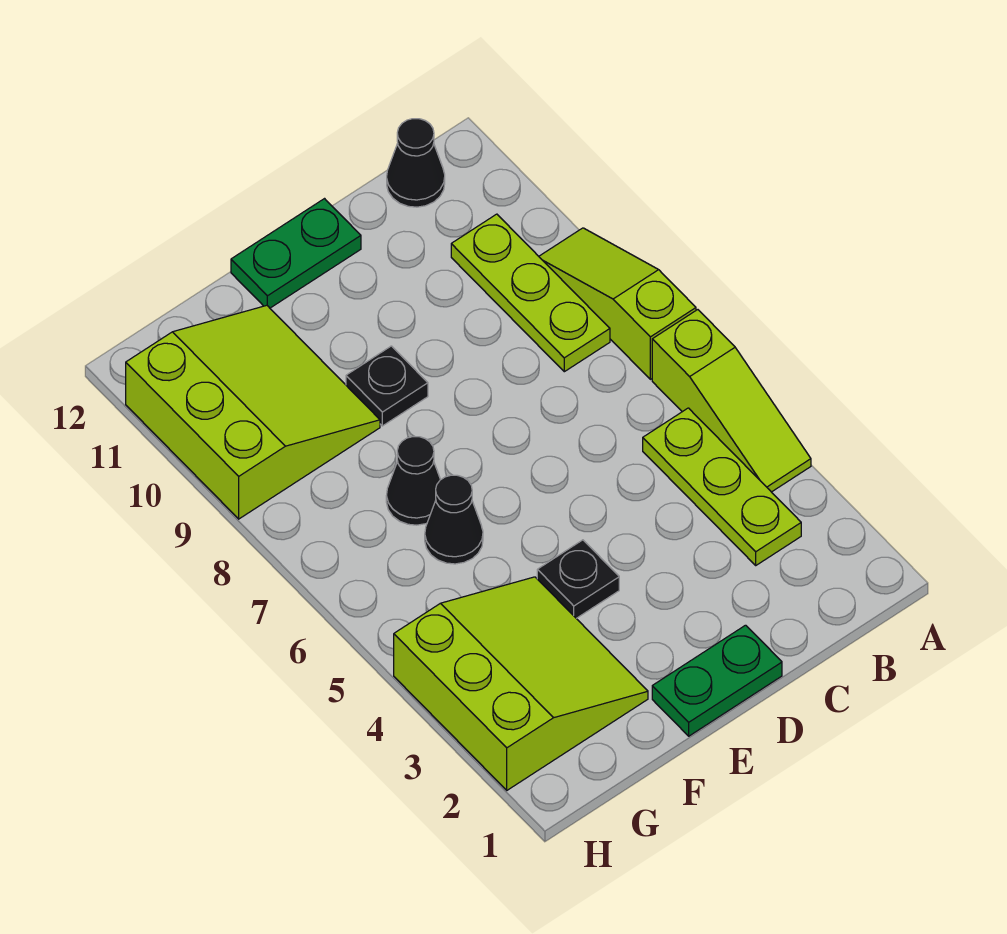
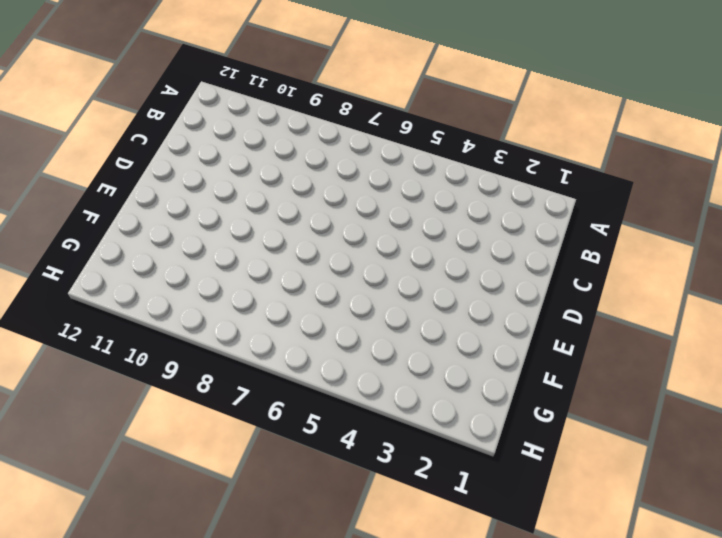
none -> lime slope A4:A6 level 1 top 6
none -> lime slope A7:A9 level 1 top 7
none -> lime plate B3:B5 level 1

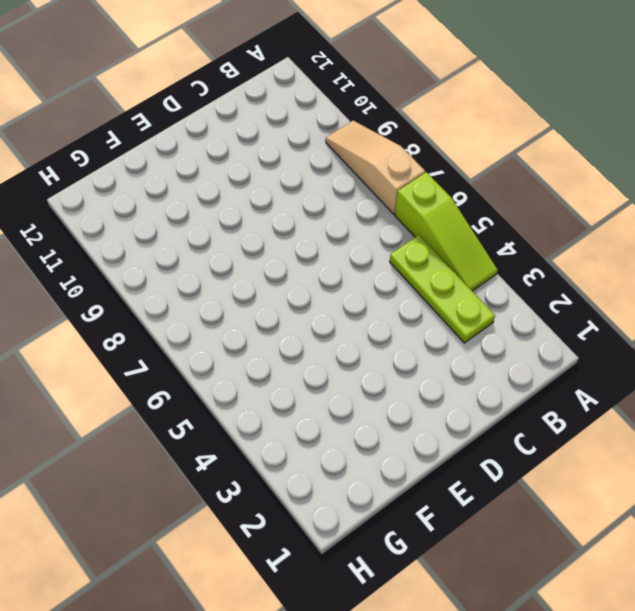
tan slope A7:A9 level 1 top 7 -> lime slope A7:A9 level 1 top 7
none -> lime plate B8:B10 level 1
none -> black cone B12 level 1
none -> green plate D1:E1 level 1

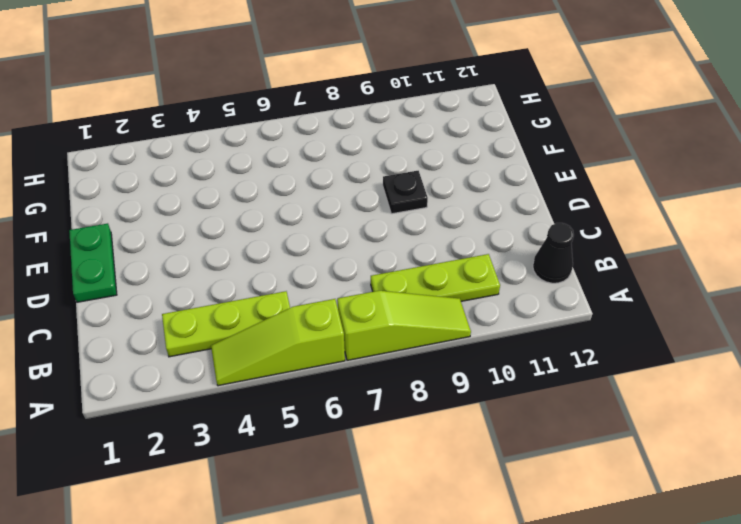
none -> green plate D12:E12 level 1
none -> black plate E4 level 1
none -> lime slope F2:H4 level 1 top H

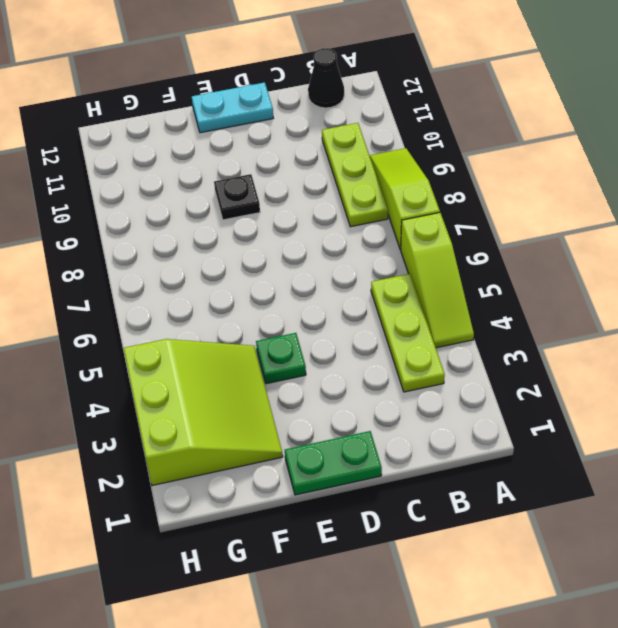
cyan plate D12:E12 level 1 -> green plate D12:E12 level 1
green plate E4 level 1 -> black plate E4 level 1
none -> black cone F6 level 1
none -> black cone F7 level 1
none -> lime slope F9:H11 level 1 top H

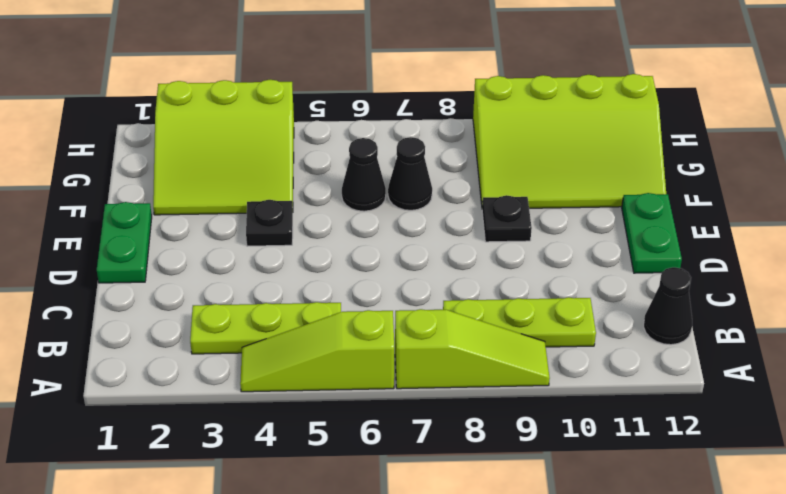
lime slope F9:H12 level 1 top H -> lime slope F9:H11 level 1 top H

